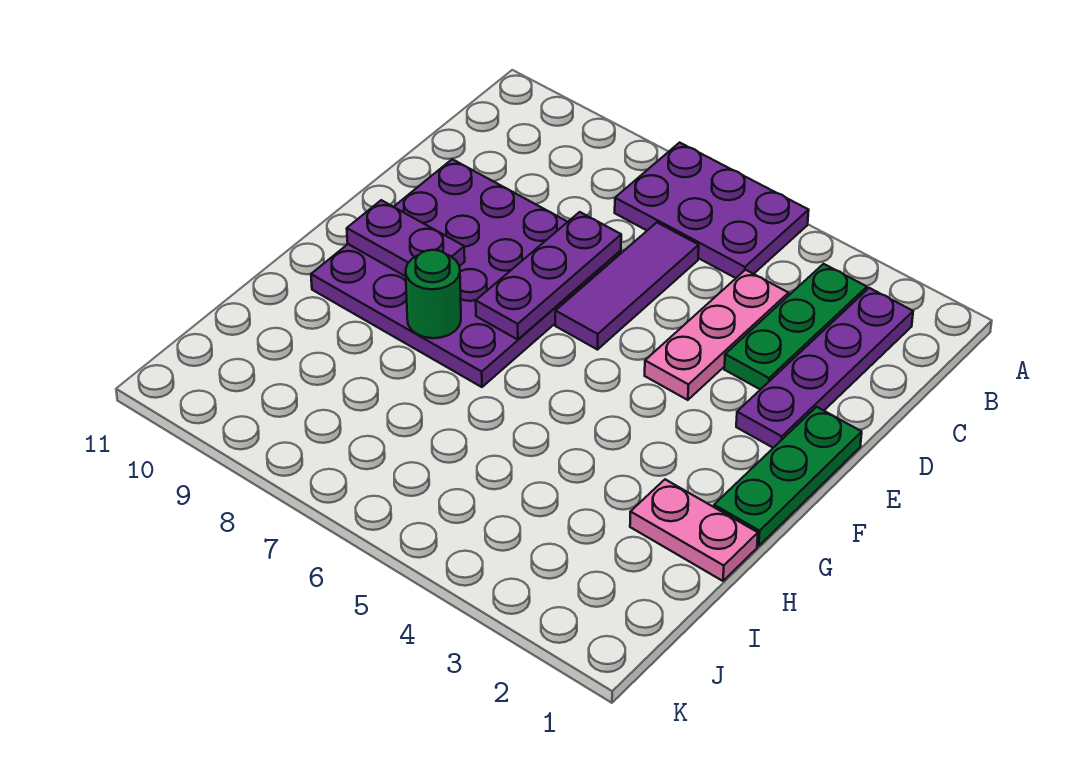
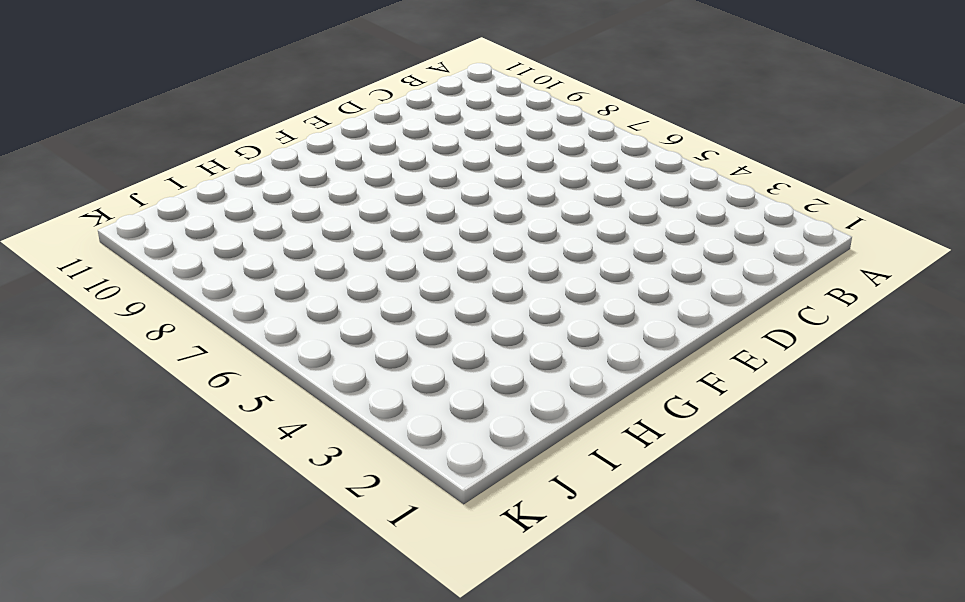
none -> purple plate A5:B7 level 1
none -> purple plate B2:E2 level 1

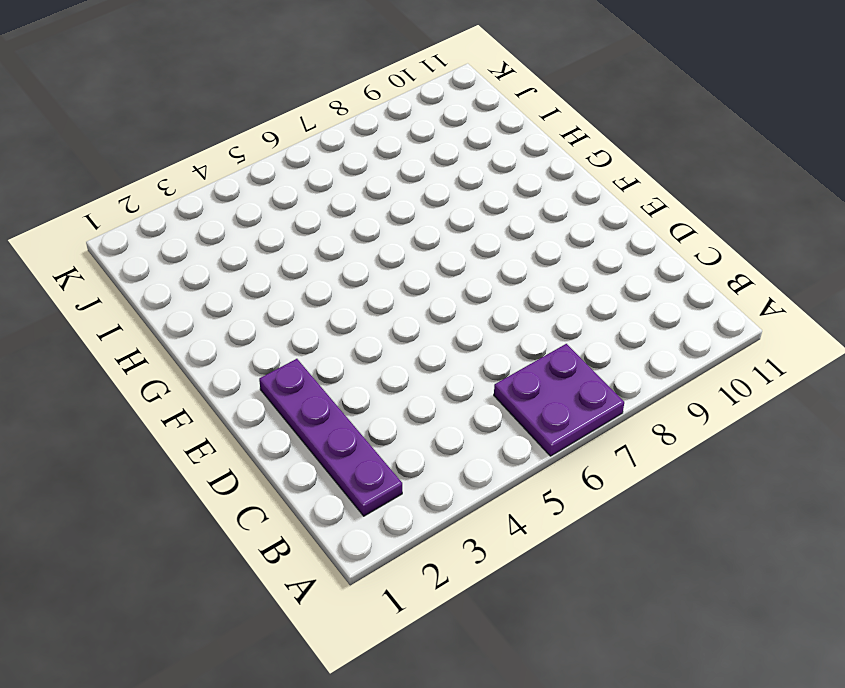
purple plate A6:B7 level 1 -> purple plate A5:B7 level 1
none -> green plate B3:D3 level 1
none -> pink plate C4:E4 level 1

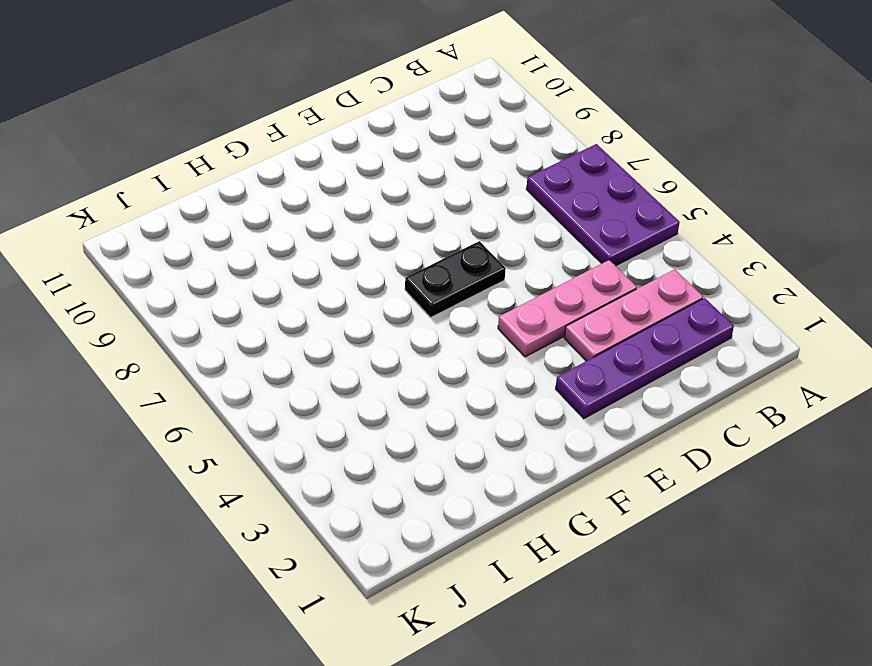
pink plate B3:D3 level 1 -> green plate B3:D3 level 1
black plate E6:F6 level 1 -> purple tile C6:E6 level 1
none -> purple plate D7:G10 level 1
none -> green plate E1:G1 level 1

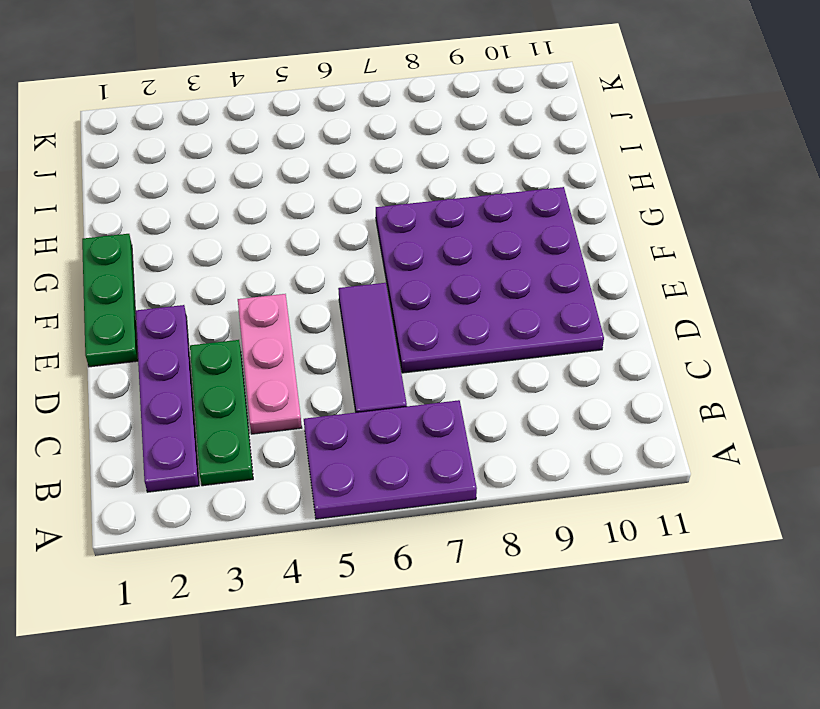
none -> pink plate H1:H2 level 1
none -> purple plate D7:F7 level 2

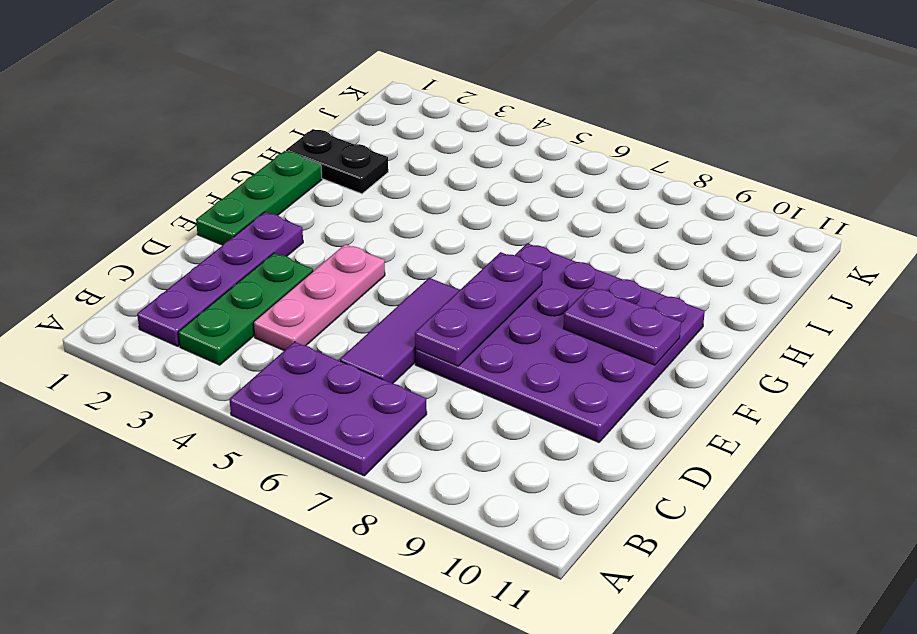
black plate H1:H2 level 1 -> pink plate H1:H2 level 1
none -> green round brick G8 level 2

